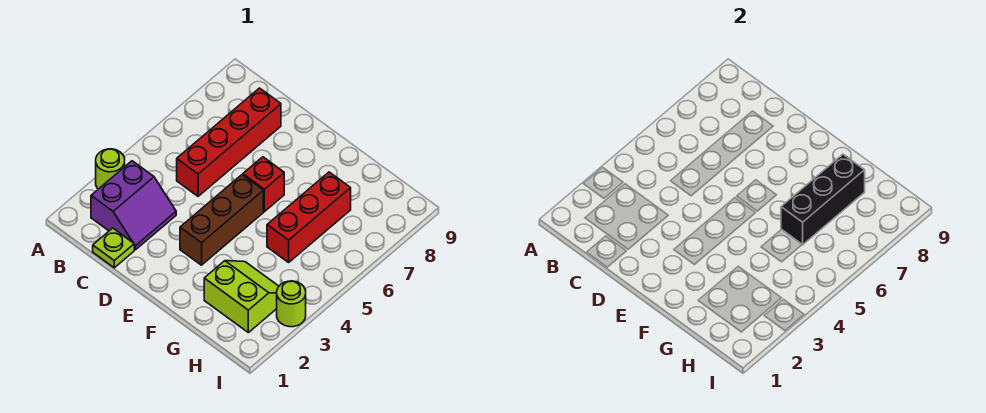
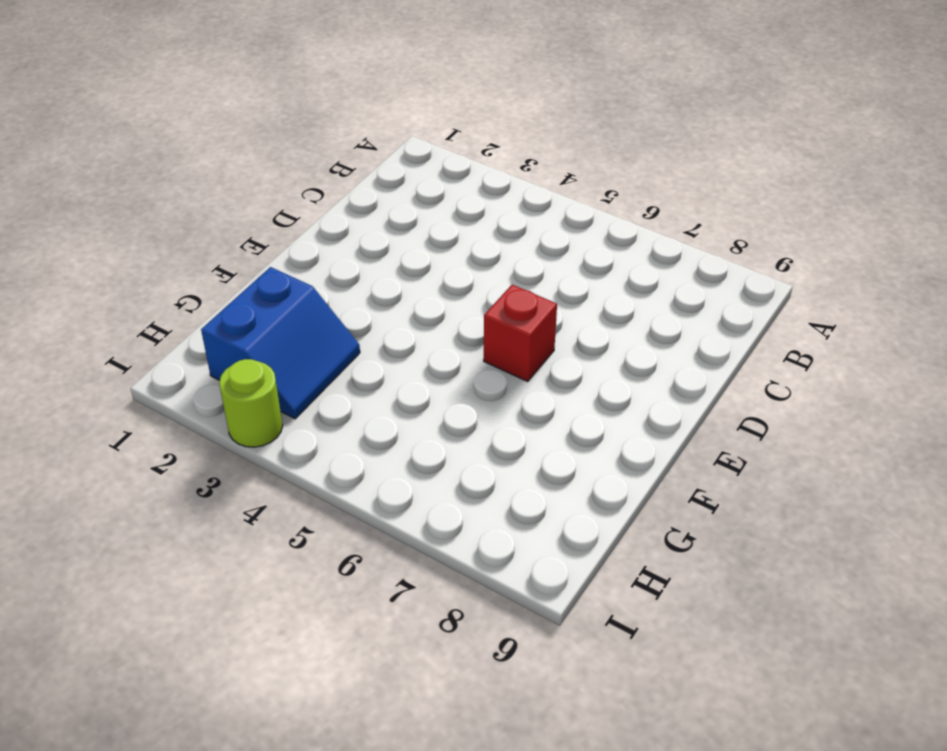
blue slope G2:H3 level 1 top 2 -> lime slope G2:H3 level 1 top 2
none -> lime round brick A3 level 1
none -> purple slope B2:C3 level 1 top B

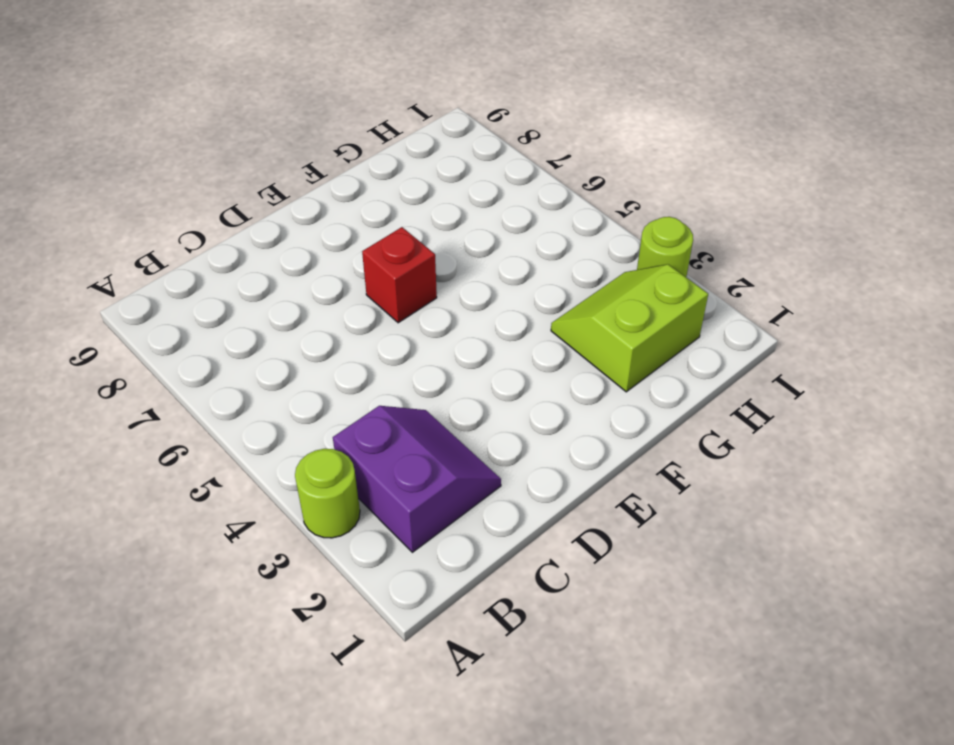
none -> lime plate C1 level 1
none -> red brick C5:C8 level 1

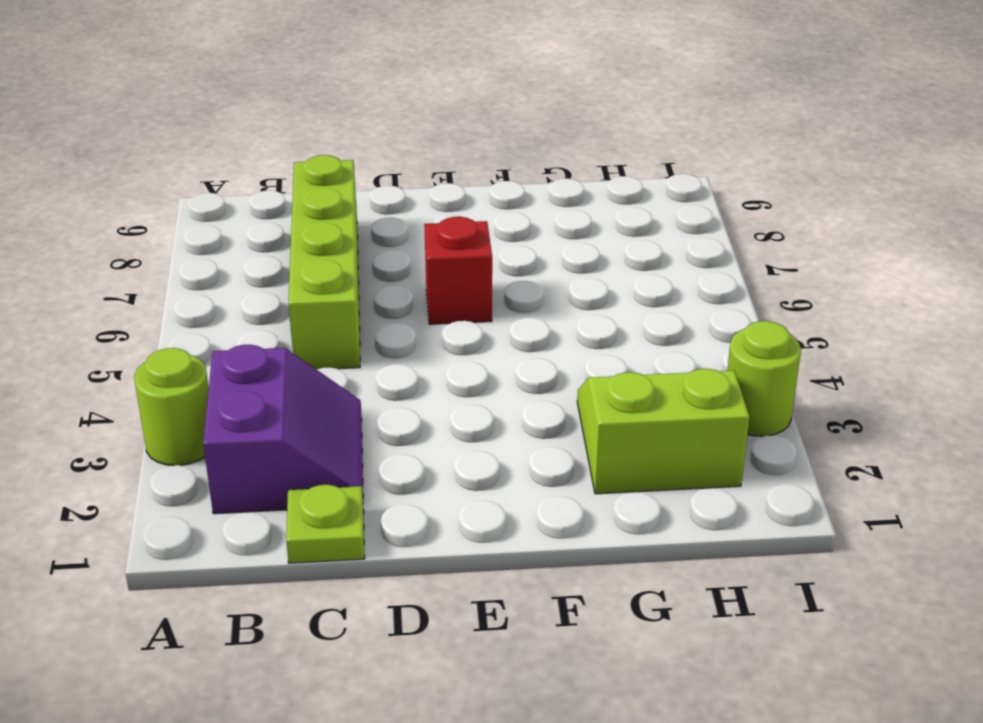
lime brick C5:C8 level 1 -> red brick C5:C8 level 1
none -> brown brick E3:E5 level 1
none -> red brick G5:G7 level 1

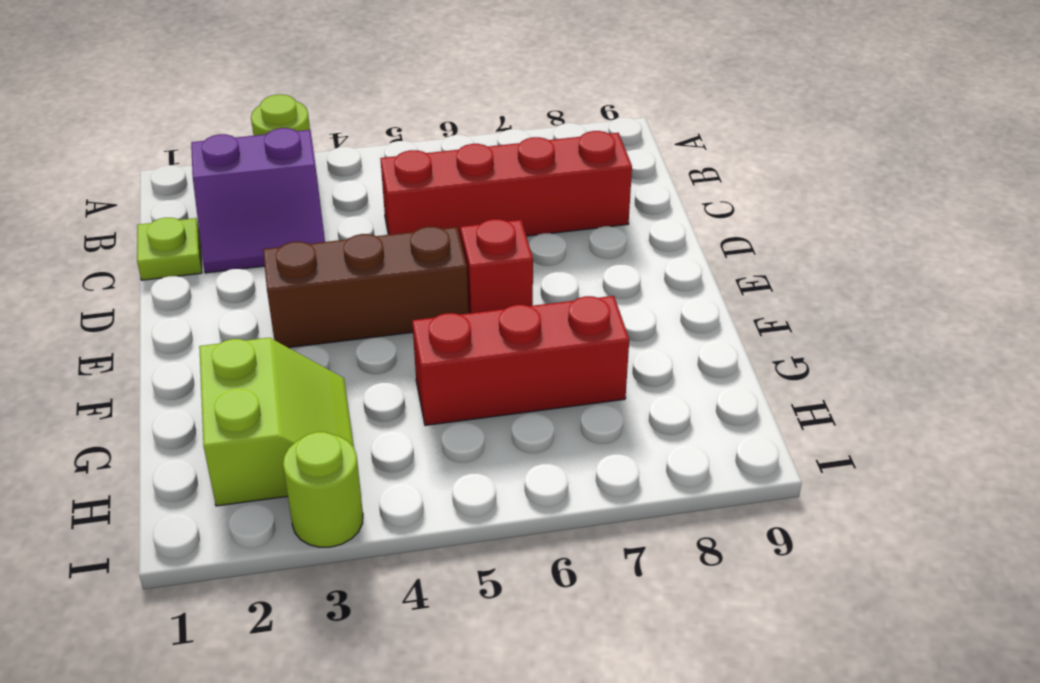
none -> black brick G6:G8 level 2

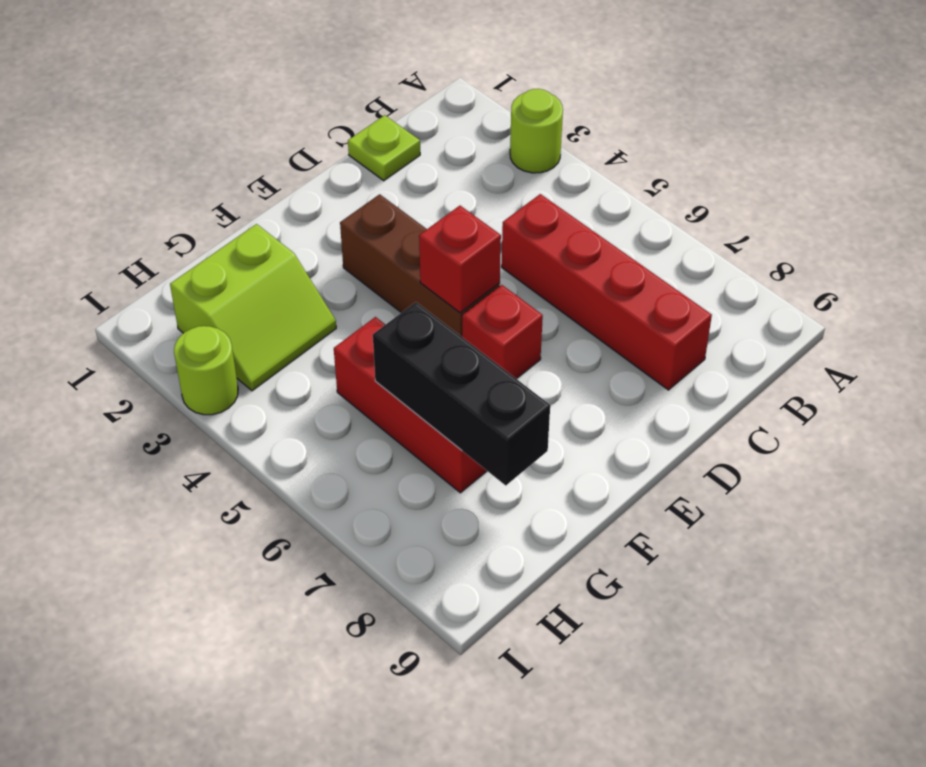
red brick E5 level 2 -> none
none -> purple slope B2:C3 level 1 top B

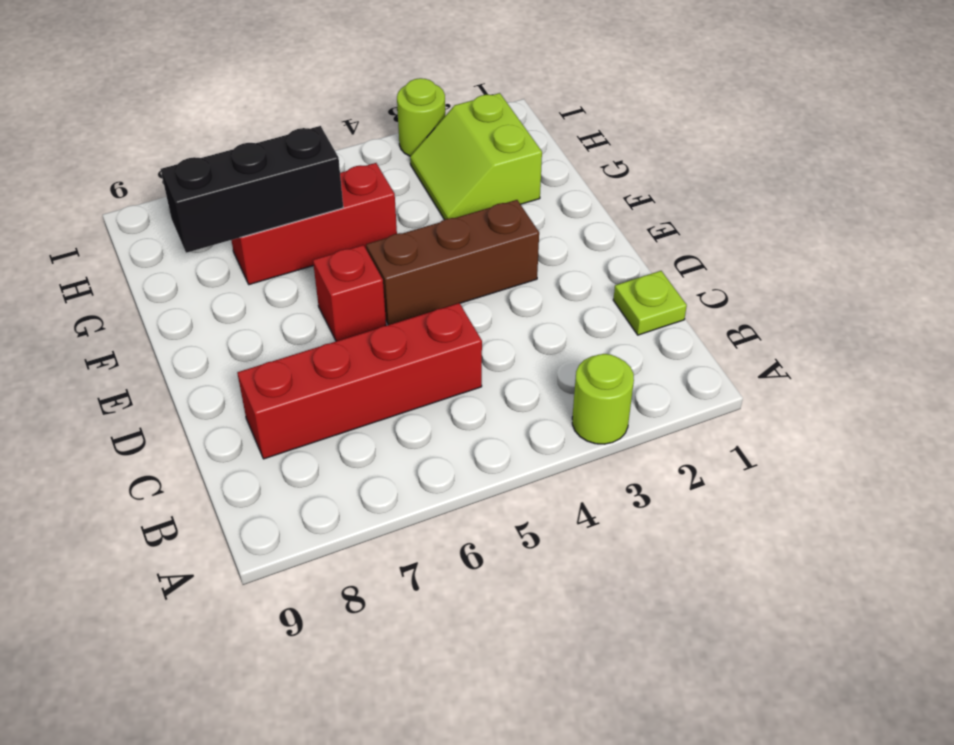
none -> purple slope B2:C3 level 1 top B

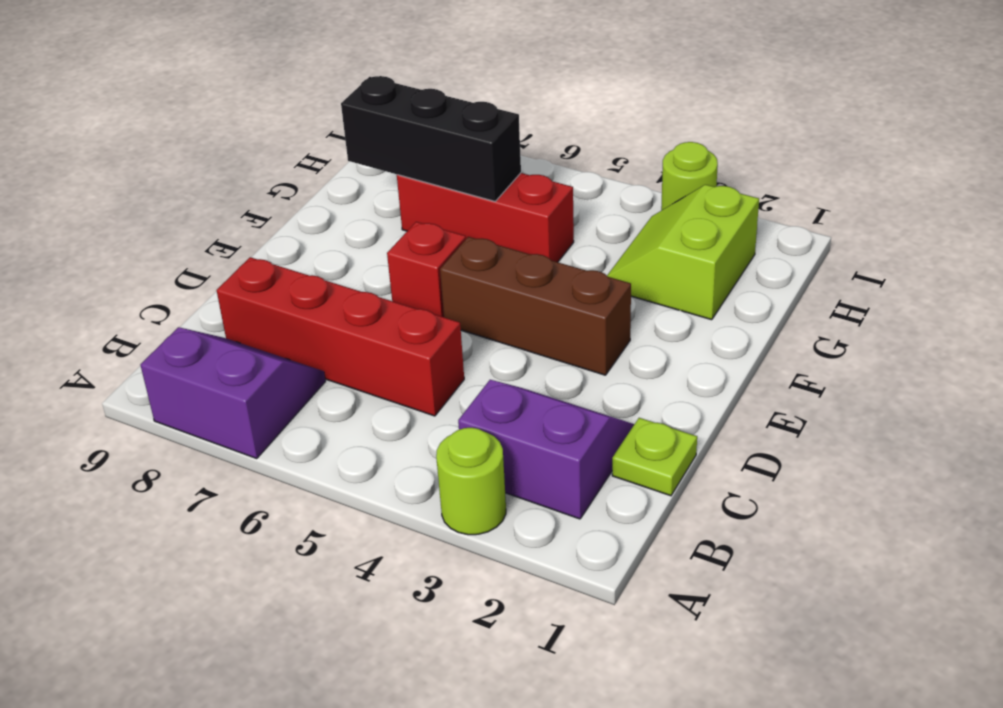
purple slope A7:B8 level 1 top A -> none

